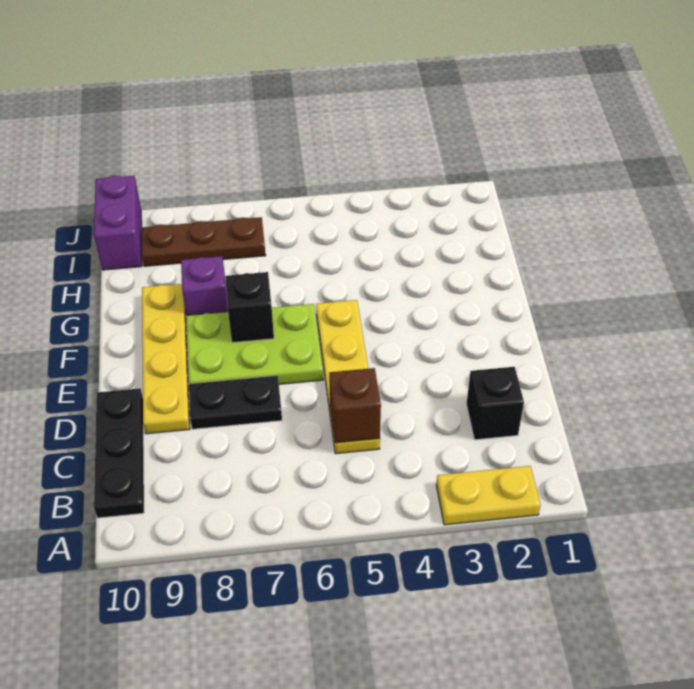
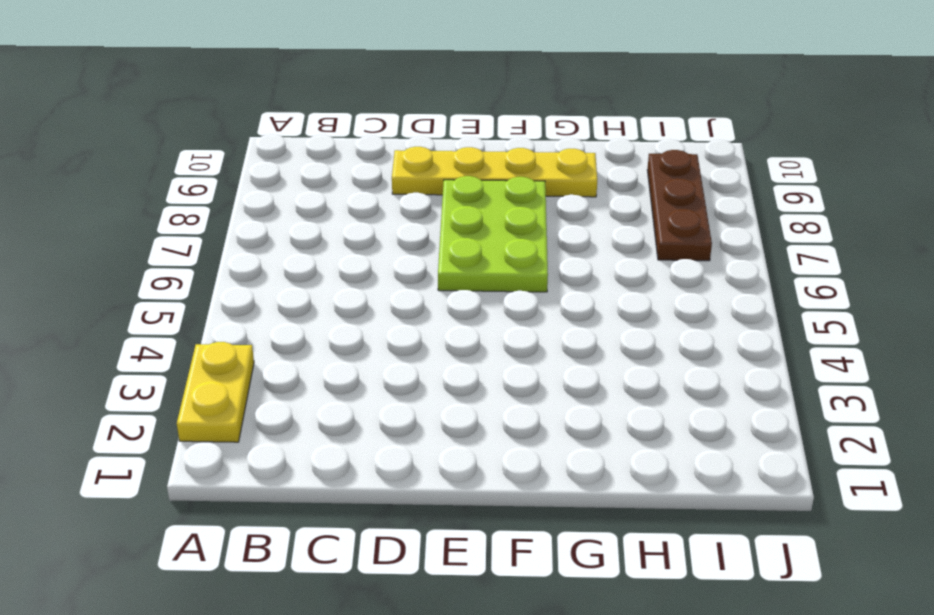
none -> black plate B10:D10 level 1
none -> black brick C2 level 1
none -> yellow plate C5:F5 level 1

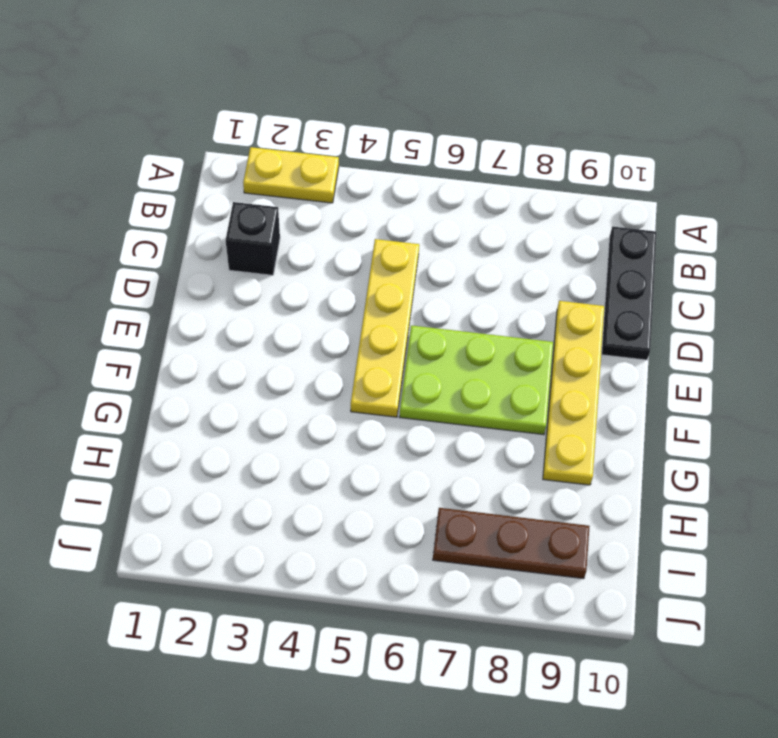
none -> black plate D7:D8 level 1
none -> purple brick G8 level 1
none -> purple brick I10:J10 level 1

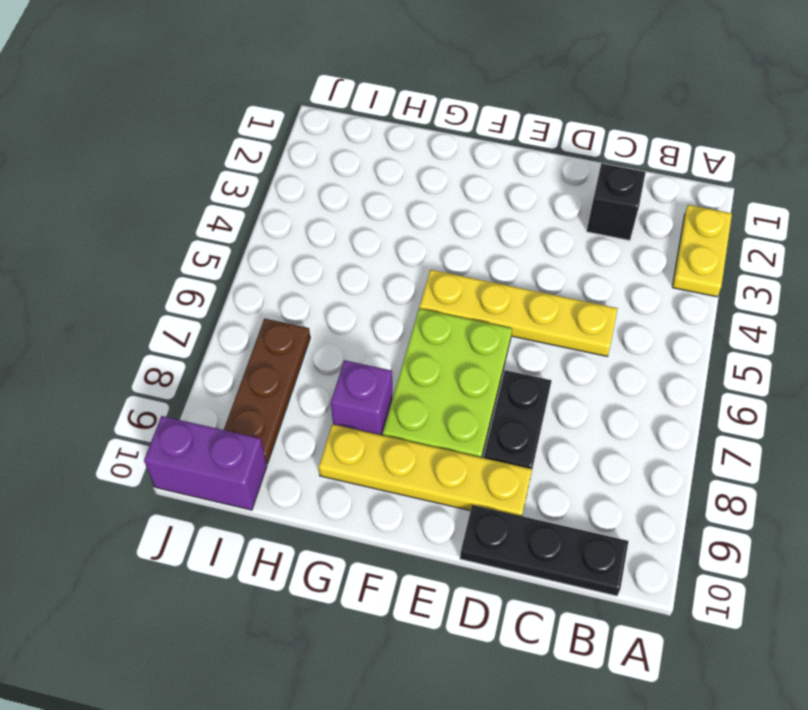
none -> brown brick C5 level 2
none -> black brick F7 level 2

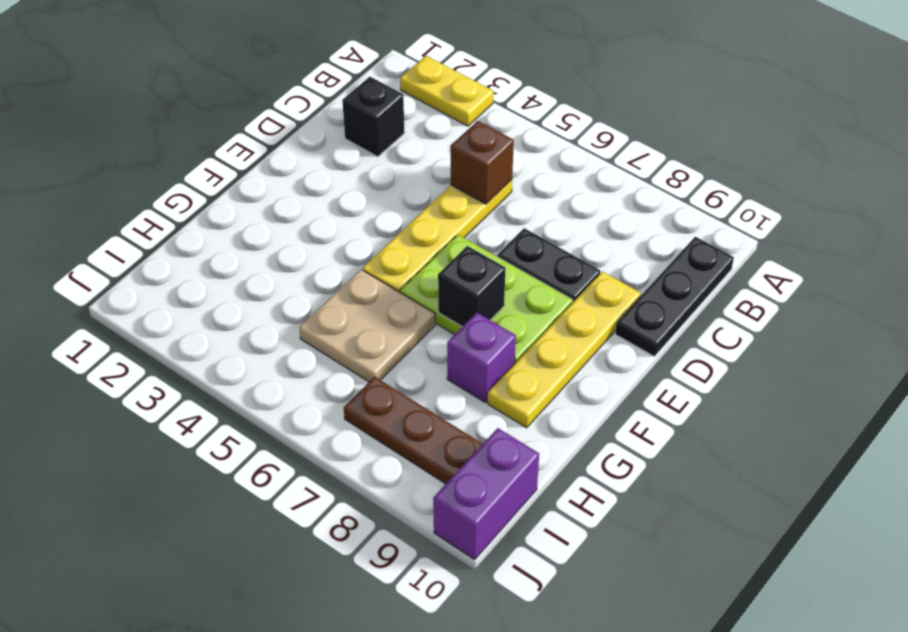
tan plate G5:H6 level 1 -> none

